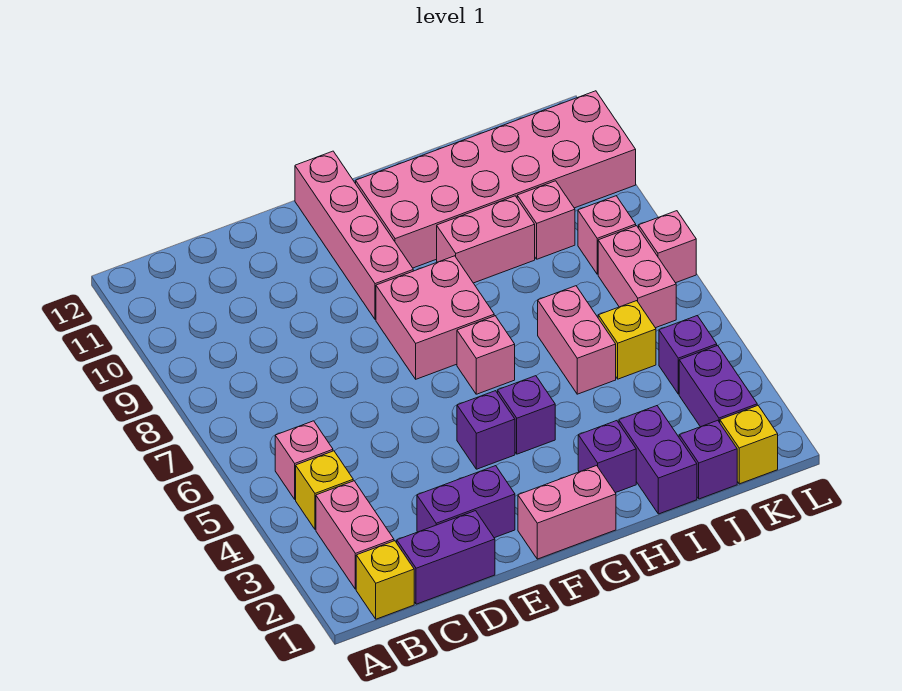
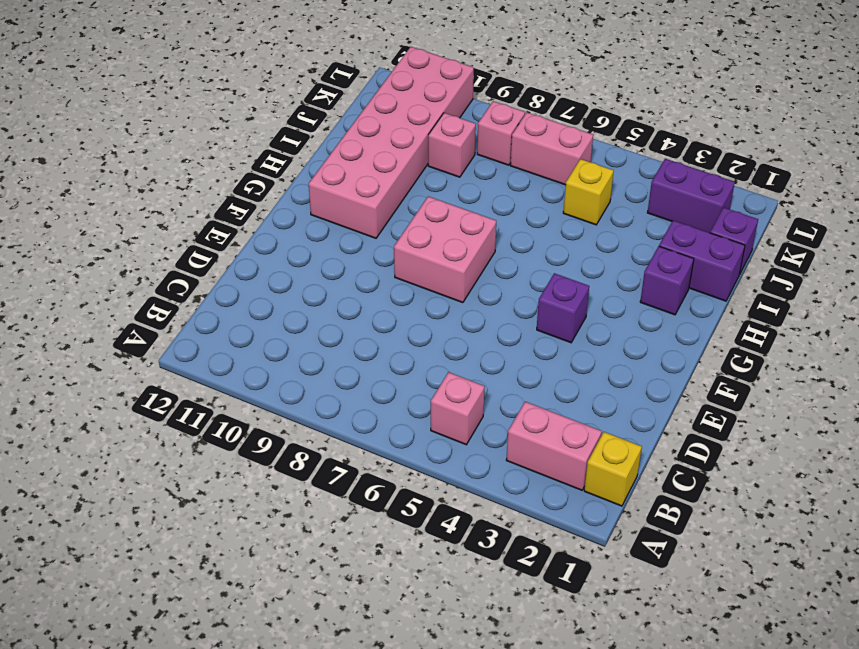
none -> yellow brick B4 level 1
none -> purple brick C1:D1 level 1
none -> purple brick D2:E2 level 1

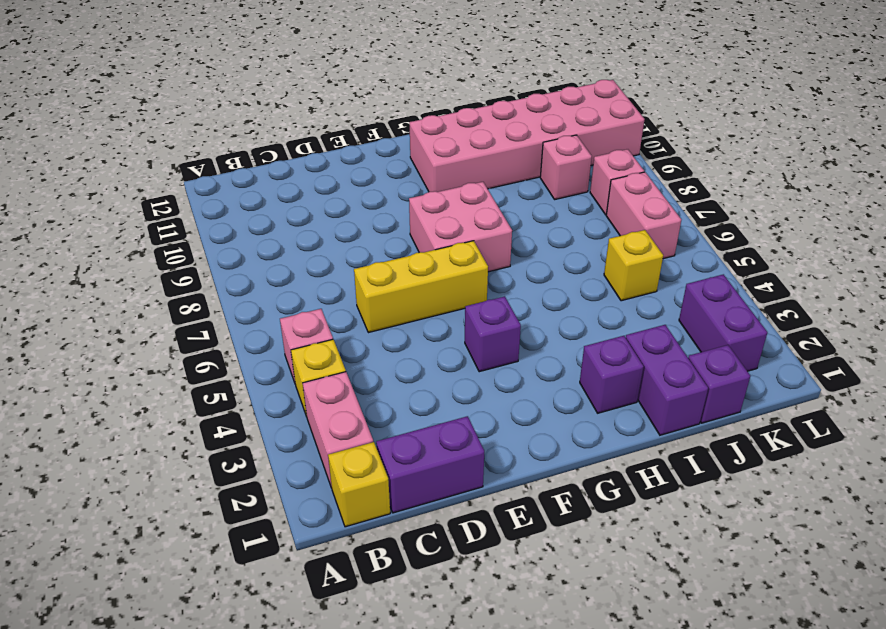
yellow brick D6:F6 level 1 -> none
none -> purple brick D2:E2 level 1
none -> pink brick F1:G1 level 1
none -> pink brick F9:F12 level 1

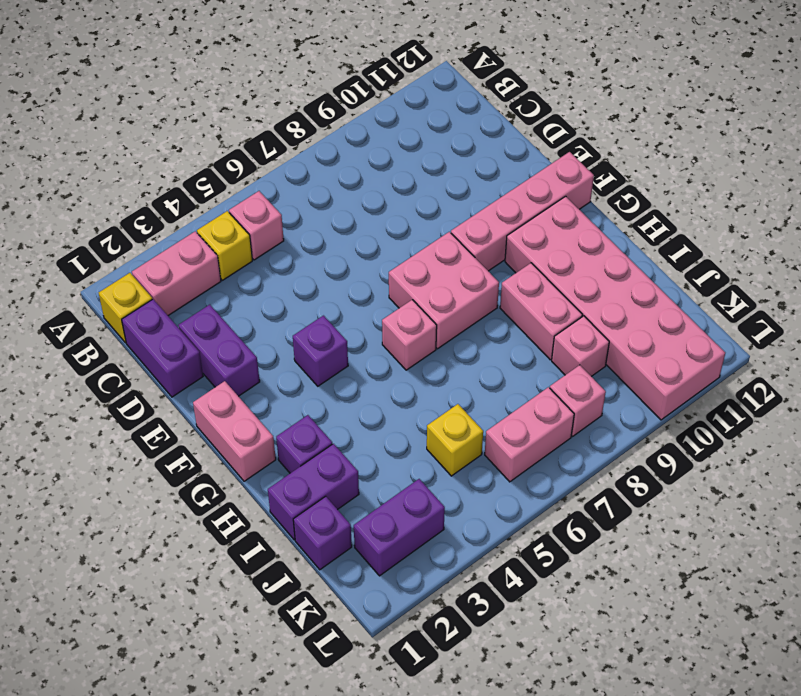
none -> purple brick G4 level 1
none -> pink brick I5:I6 level 1
none -> yellow brick K1 level 1

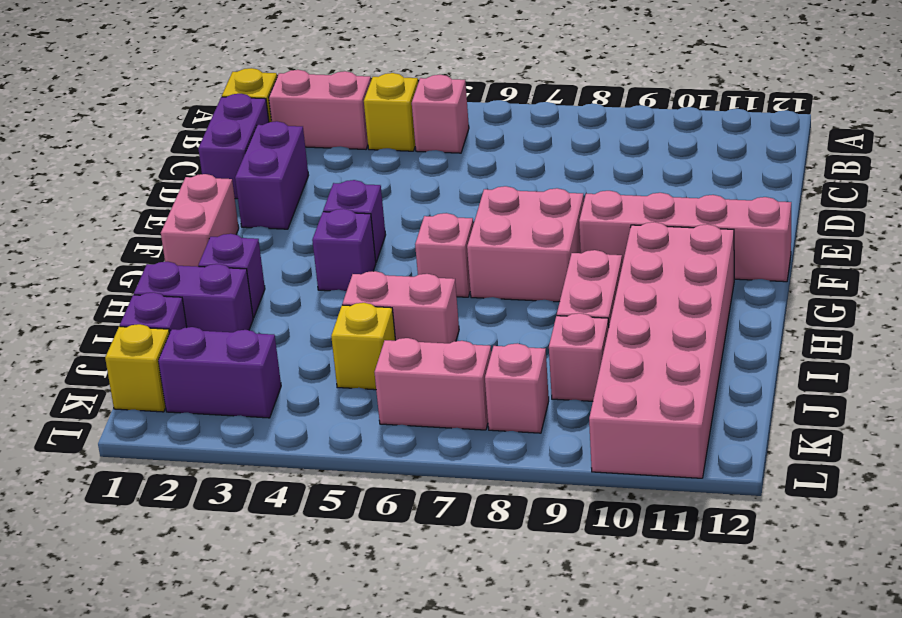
none -> purple brick K4 level 1
none -> pink brick L7 level 1

